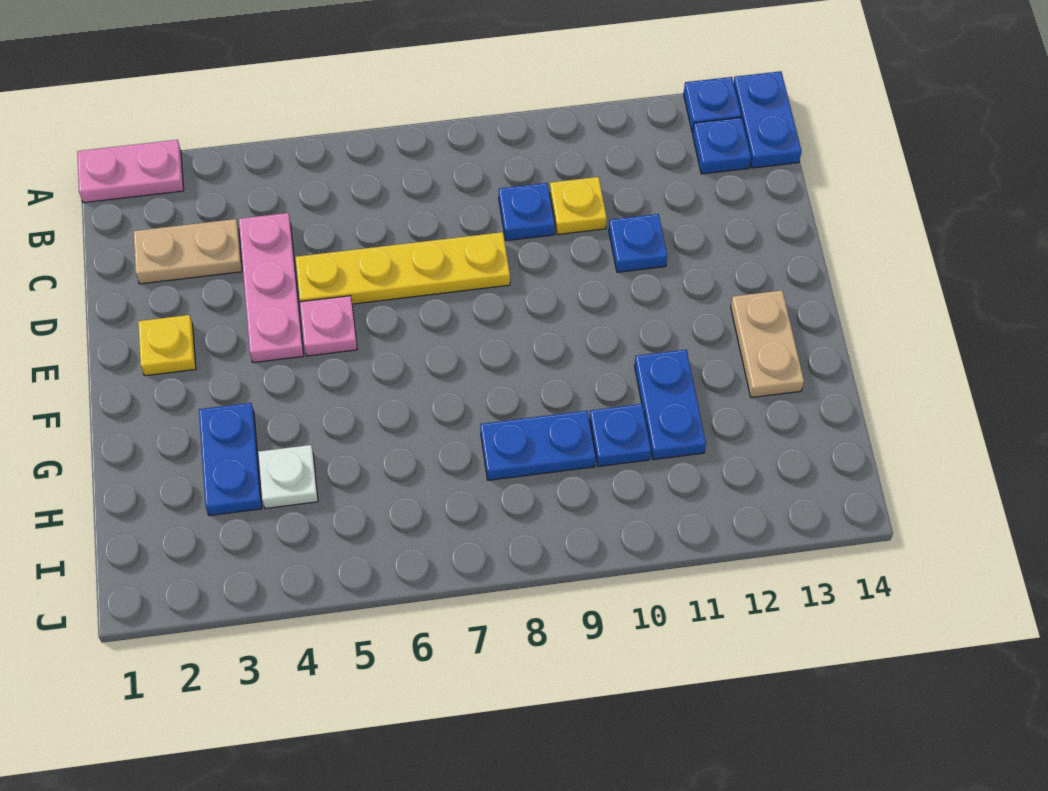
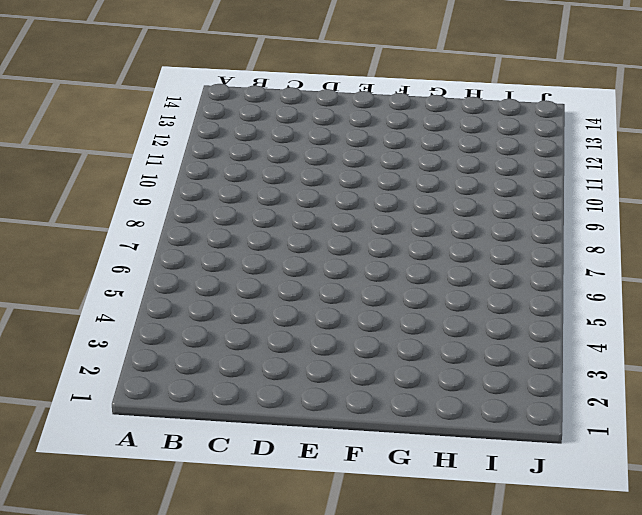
none -> pink plate A1:A2 level 1
none -> blue plate A13 level 1
none -> blue plate A14:B14 level 1

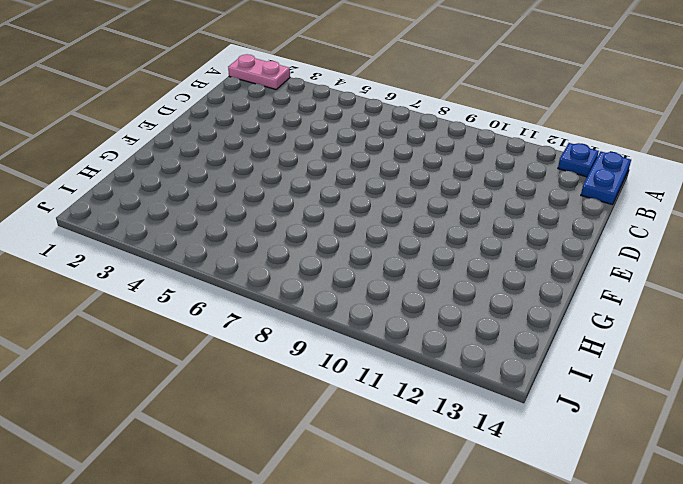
none -> blue plate B13 level 1
none -> tan plate C2:C3 level 1
none -> pink plate C4:E4 level 1

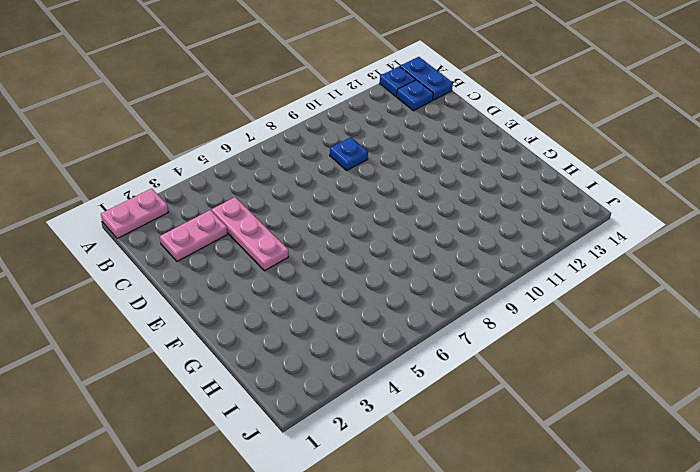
pink plate C2:C3 level 1 -> tan plate C2:C3 level 1
none -> yellow plate C10 level 1
none -> yellow plate D5:D8 level 1
none -> blue plate D11 level 1

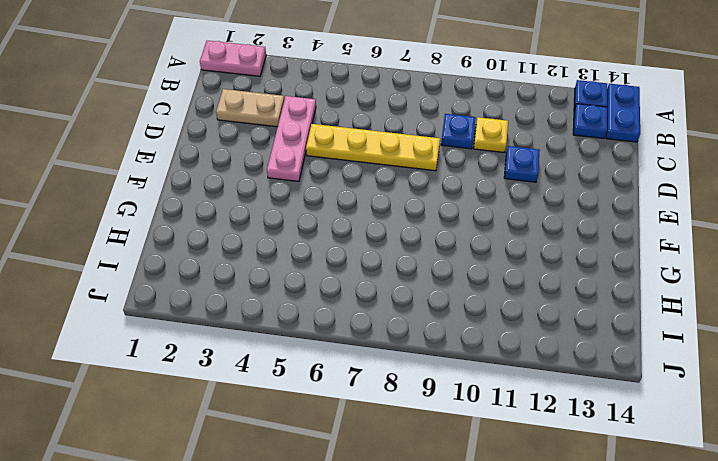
none -> yellow plate E2 level 1
none -> pink plate E5 level 1
none -> tan plate F13:G13 level 1

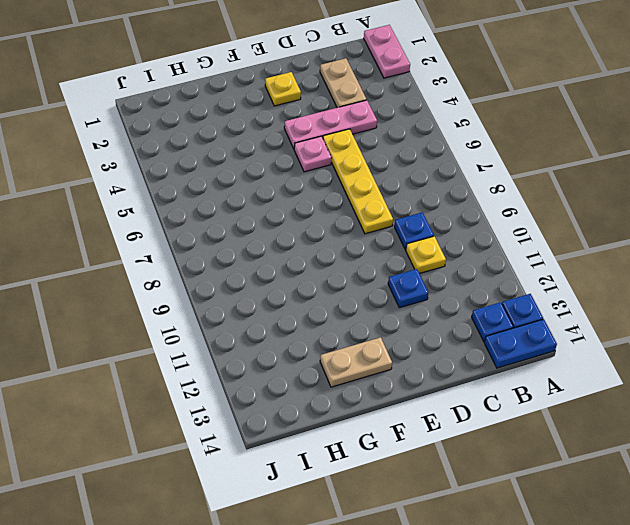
none -> blue plate G3:H3 level 1
none -> blue plate G11:H11 level 1
none -> white plate H4 level 1

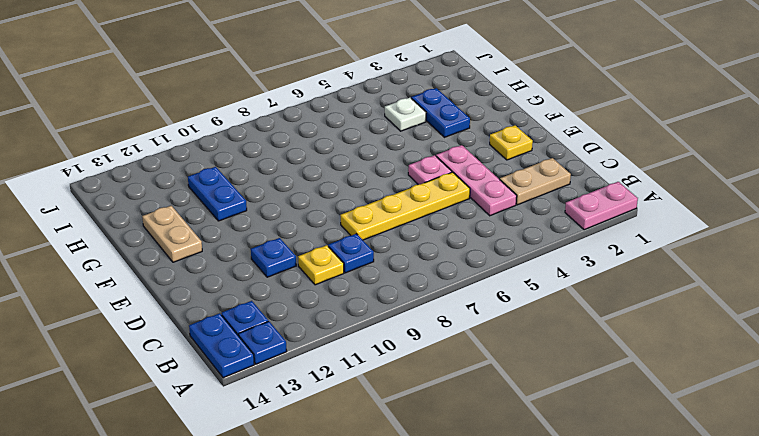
none -> blue plate H8:H9 level 1
none -> blue plate H10 level 1

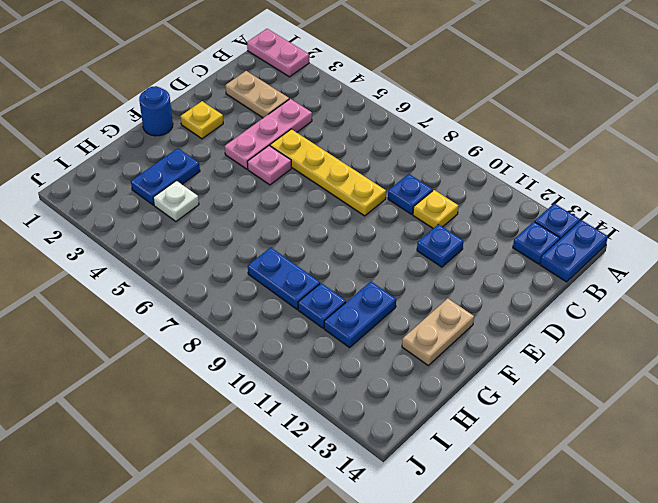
blue round brick F1 level 1 -> none

